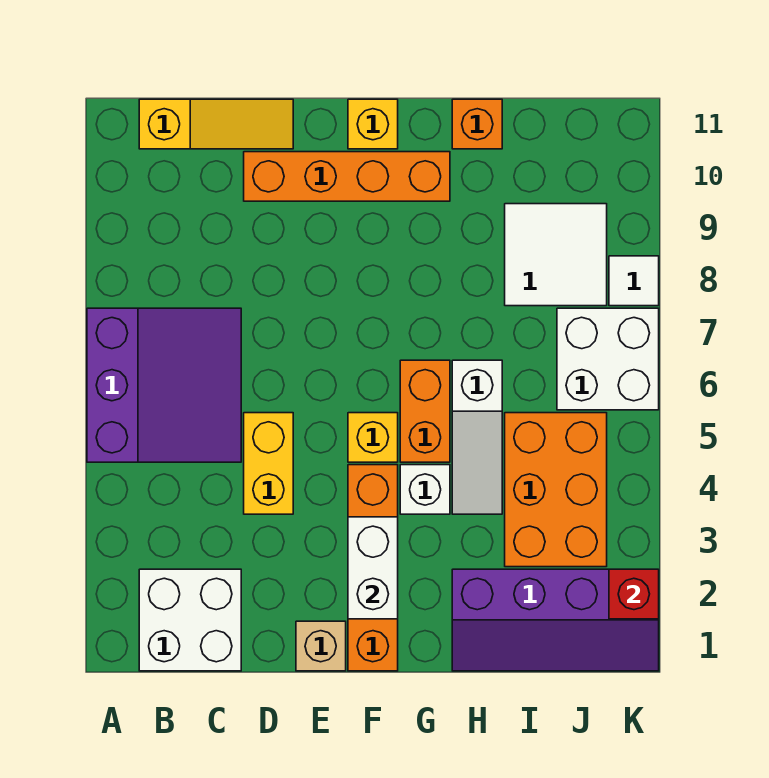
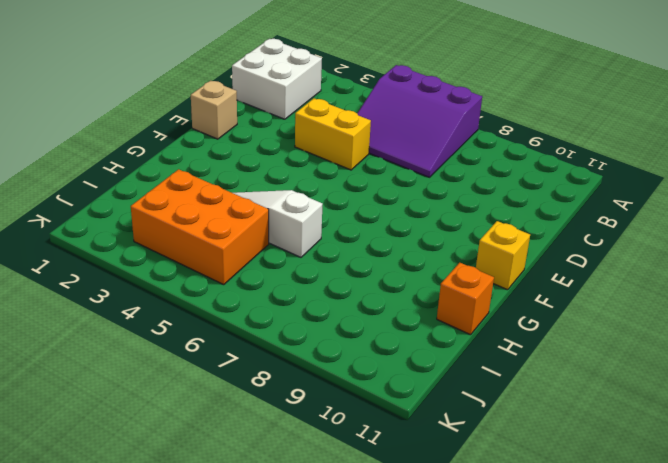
none -> yellow slope B11:D11 level 1 top B
none -> orange brick D10:G10 level 1
none -> orange brick F1:F4 level 1

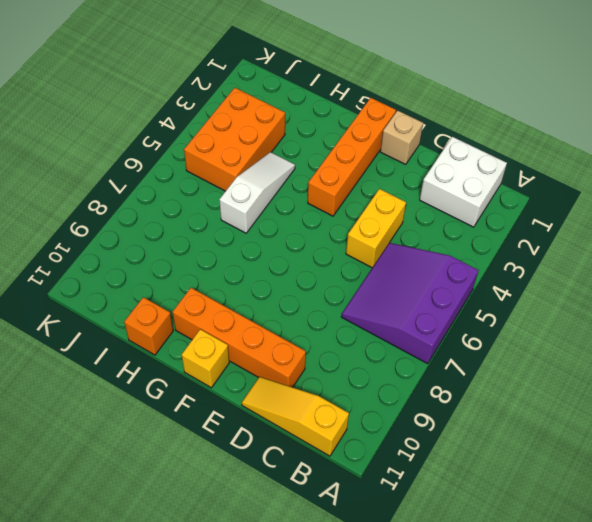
none -> yellow brick F5 level 1
none -> white brick G4 level 1
none -> orange brick G5:G6 level 1

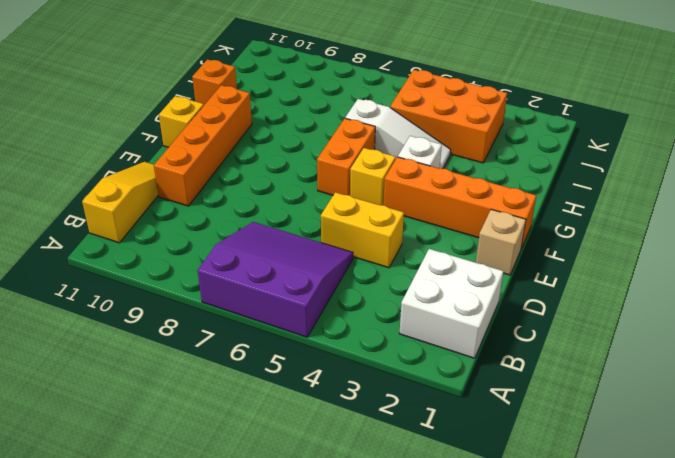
orange brick F6:G6 level 1 -> orange brick G5:G6 level 1
none -> purple slope H1:K2 level 1 top 2
none -> white tile I8:J9 level 1
none -> white brick J6:K7 level 1

